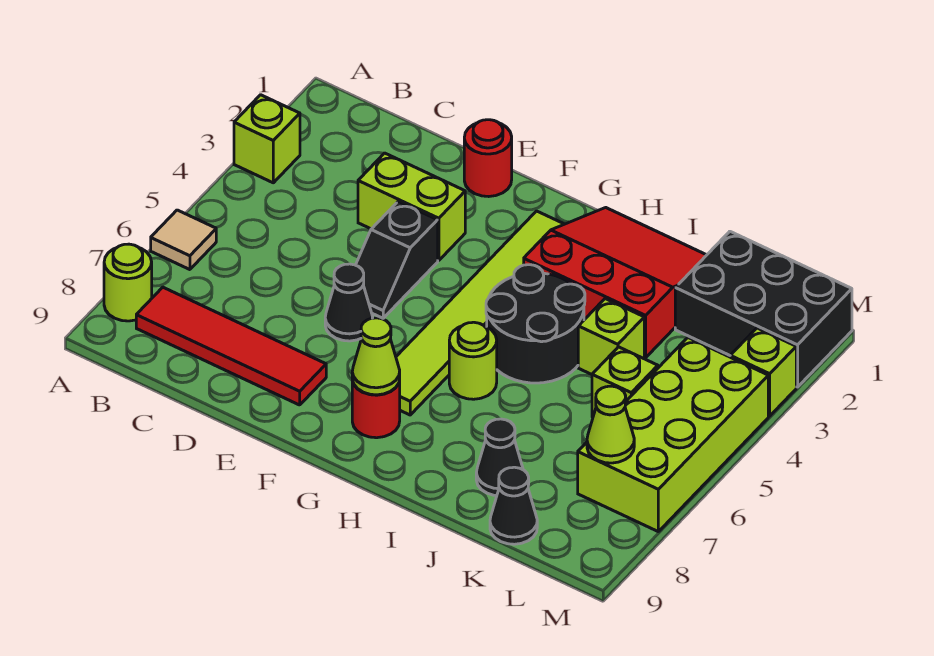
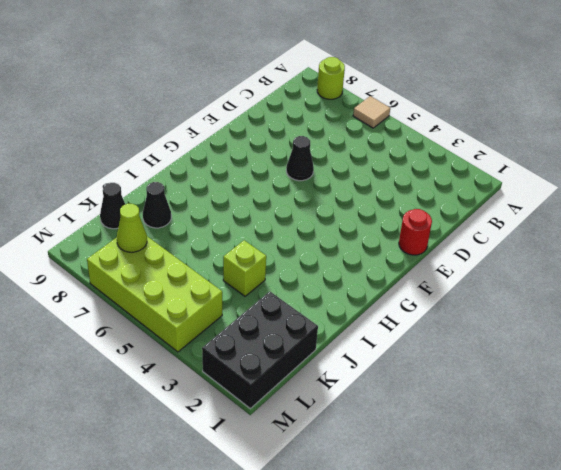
none -> lime brick A3 level 1
none -> red tile B8:E8 level 1
none -> lime brick D3:E3 level 1

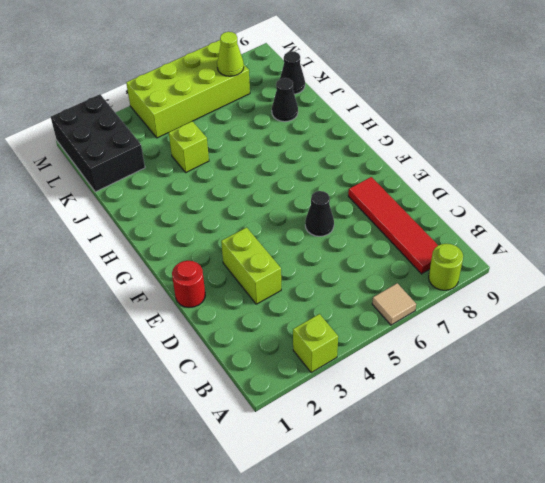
none -> black slope E4:E5 level 1 top 4
none -> lime tile G2:G7 level 1
none -> red round brick G8 level 1

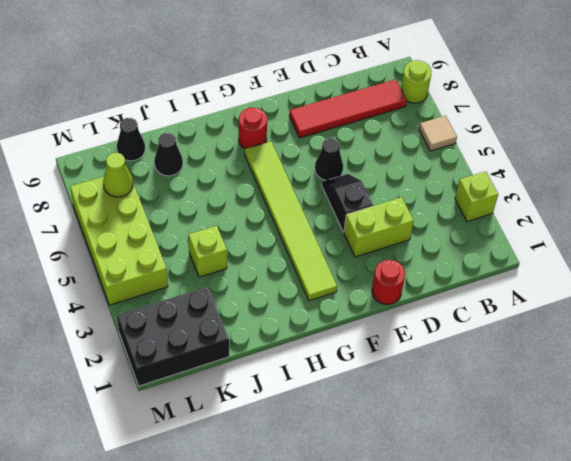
none -> red slope H1:J3 level 1 top 3
none -> black round brick H4:I5 level 1
none -> lime round brick H6 level 1

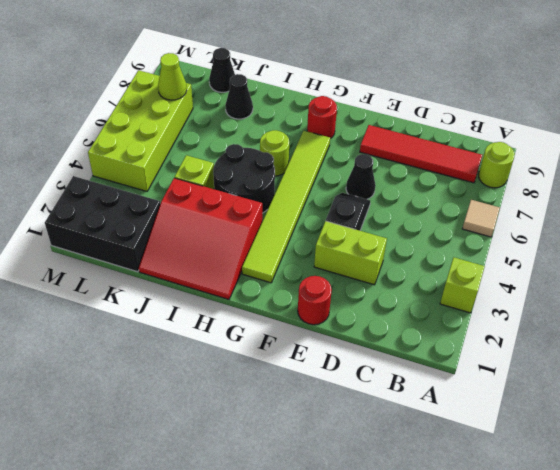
none -> lime brick K5 level 1
none -> lime brick M3 level 1
none -> lime cone G8 level 2

